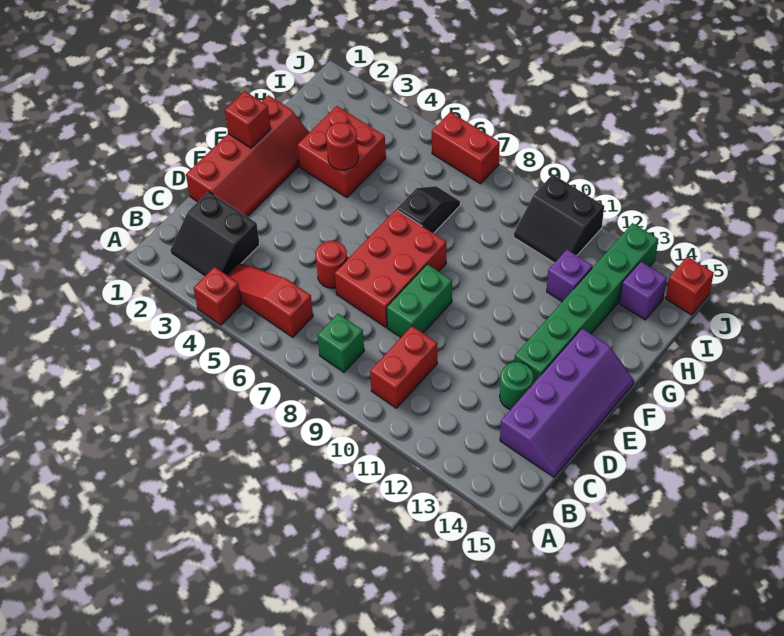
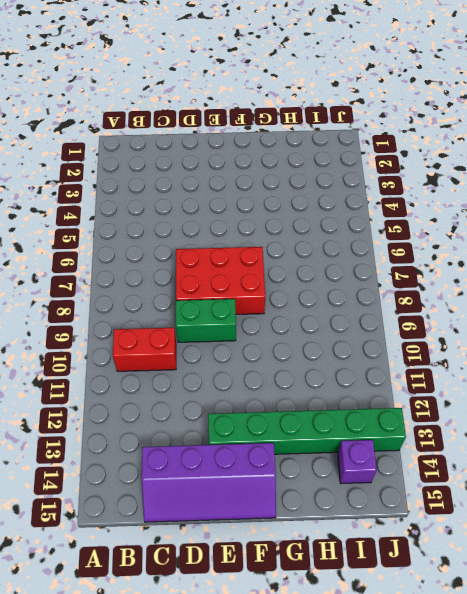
none -> red brick A4 level 1
none -> black slope B2:C3 level 1 top C
none -> red slope B4:B6 level 1 top 6

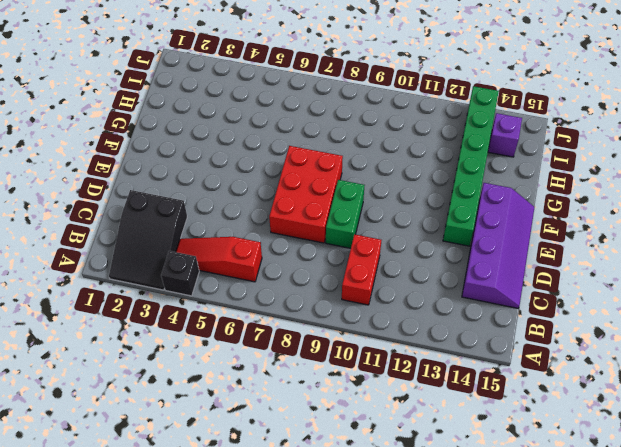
black slope A2:C3 level 1 top C -> black slope B2:C3 level 1 top C
black brick A4 level 1 -> red brick A4 level 1
none -> green brick B8 level 1
none -> red slope D1:G2 level 1 top 1
none -> red round brick D6 level 1

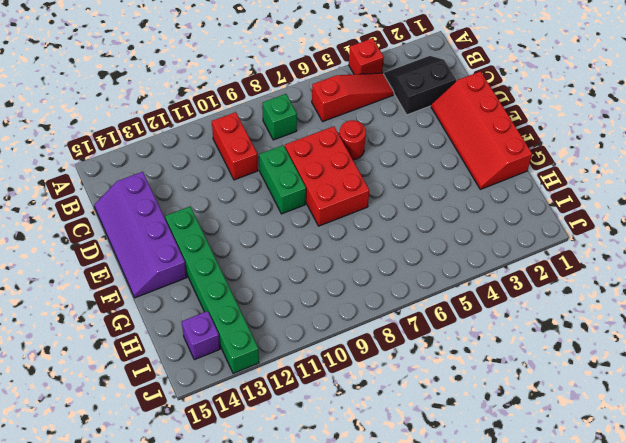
none -> green round brick D13 level 1
none -> red brick G3:H4 level 1
none -> black slope G7:H7 level 1 top G

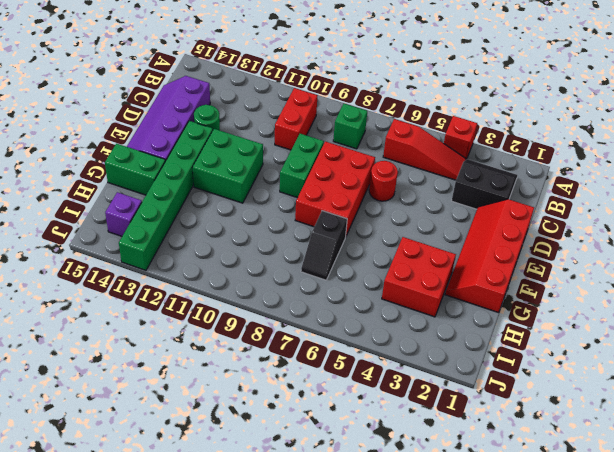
green brick E11:F12 level 1 -> none
green brick G14:G15 level 1 -> none
none -> purple brick H12 level 1
none -> black slope I10:J11 level 1 top J
none -> red brick J6:J7 level 1

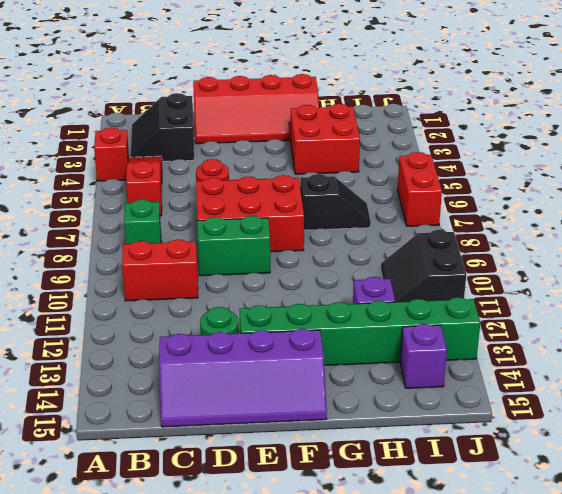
none -> red brick J15 level 1
none -> red brick F1 level 2
none -> red round brick G4 level 2

